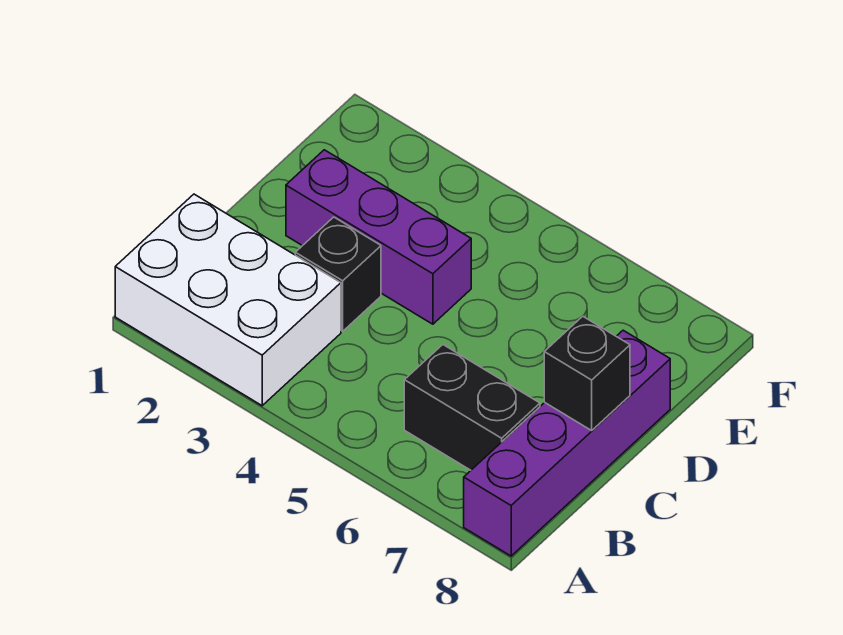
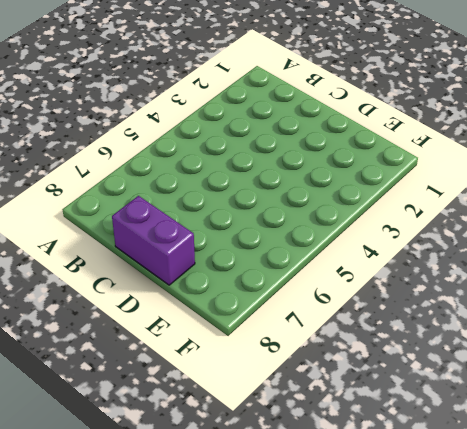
purple brick C8:D8 level 1 -> purple brick A8:D8 level 1
none -> white brick A1:B3 level 1
none -> black brick B6:B7 level 1

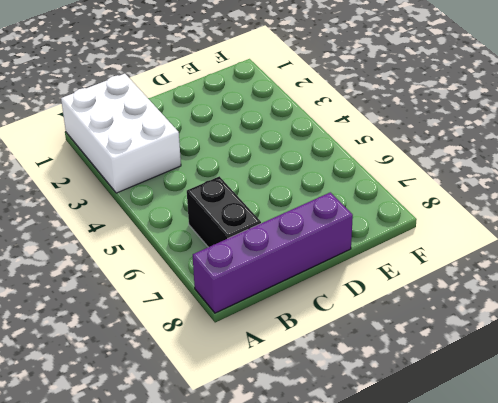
none -> black brick C3 level 1
none -> purple brick D2:D4 level 1

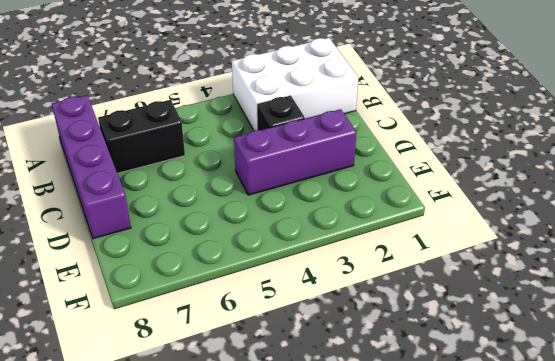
none -> black brick C8 level 2

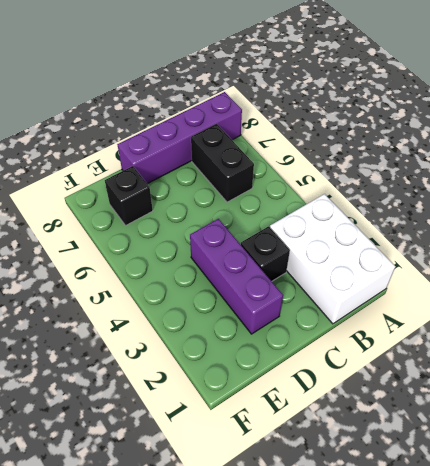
black brick E7 level 1 -> black brick C8 level 2

